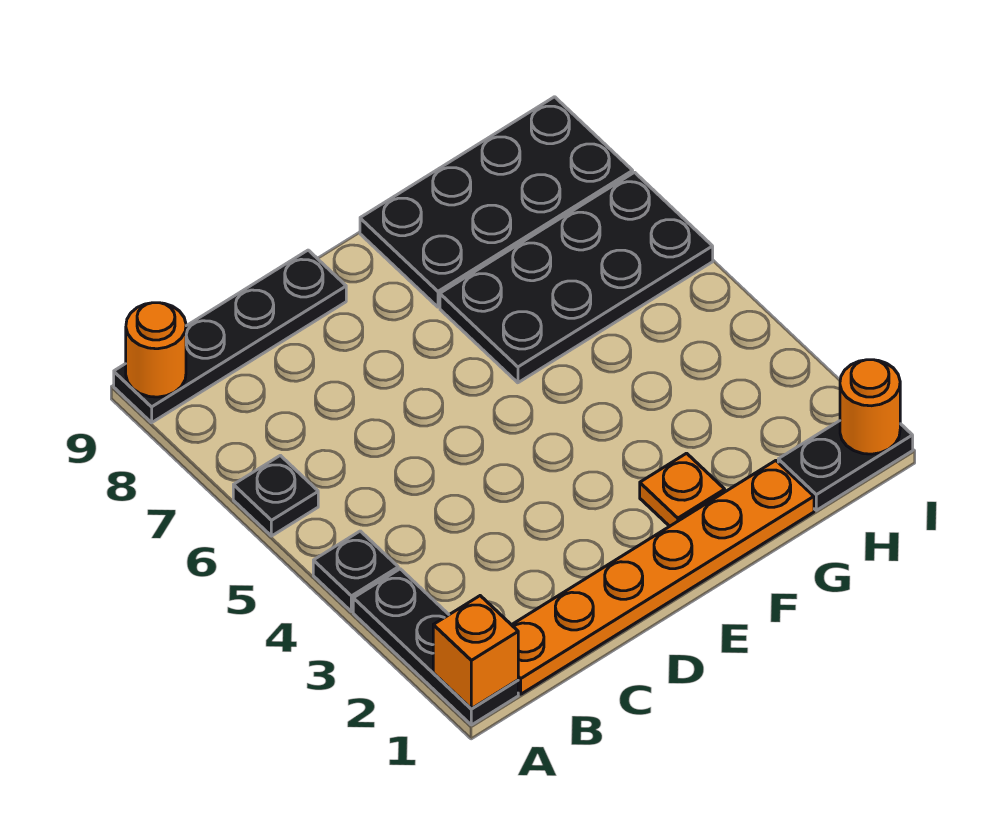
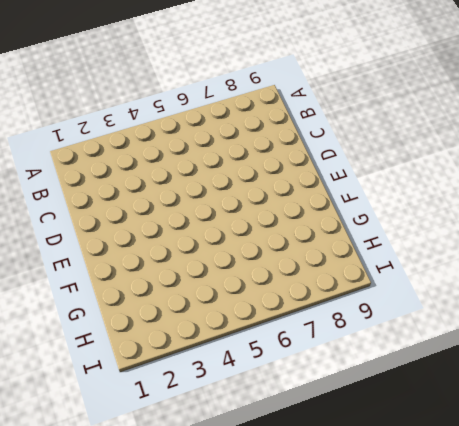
none -> black plate A1:A3 level 1
none -> black plate A4 level 1
none -> black plate A6 level 1

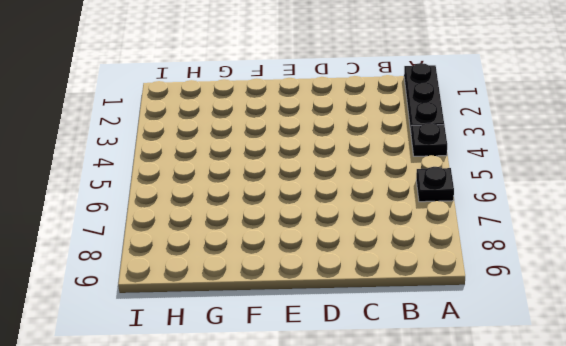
none -> black plate A9:D9 level 1
none -> orange plate B1:G1 level 1
none -> orange plate F2 level 1

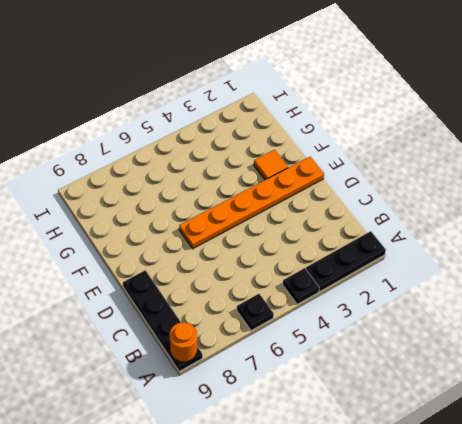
orange plate E1:E6 level 1 -> orange plate B1:G1 level 1
orange tile F2 level 1 -> orange plate F2 level 1
none -> black plate F6:I7 level 1
none -> black plate F8:I9 level 1
none -> black plate H1:I1 level 1

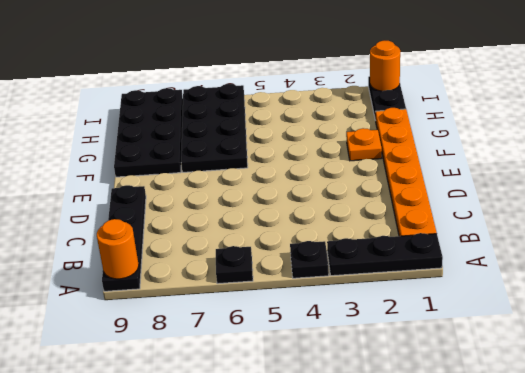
none -> orange brick A1 level 2

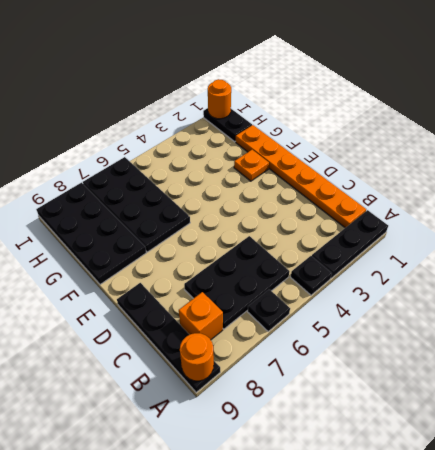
black plate B5:C7 level 1 -> none
orange brick B8 level 1 -> orange brick A1 level 2

